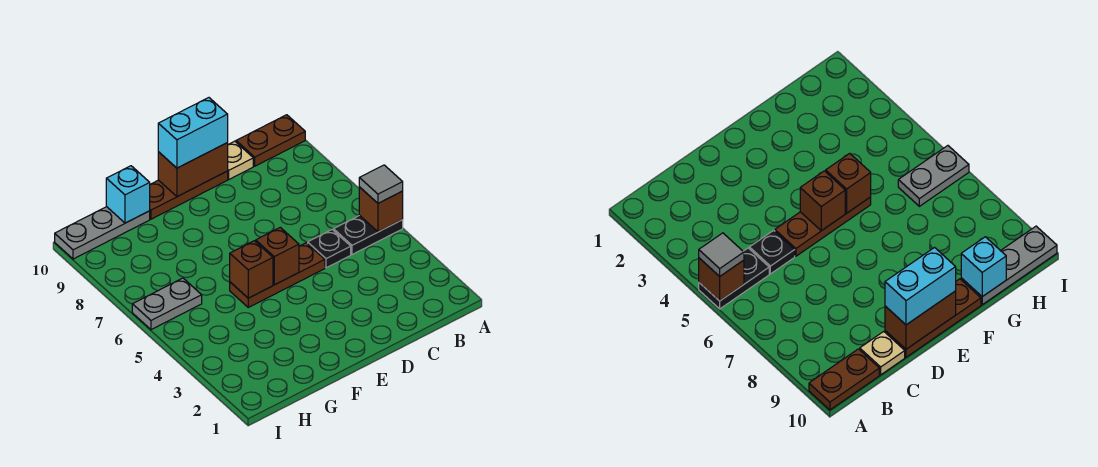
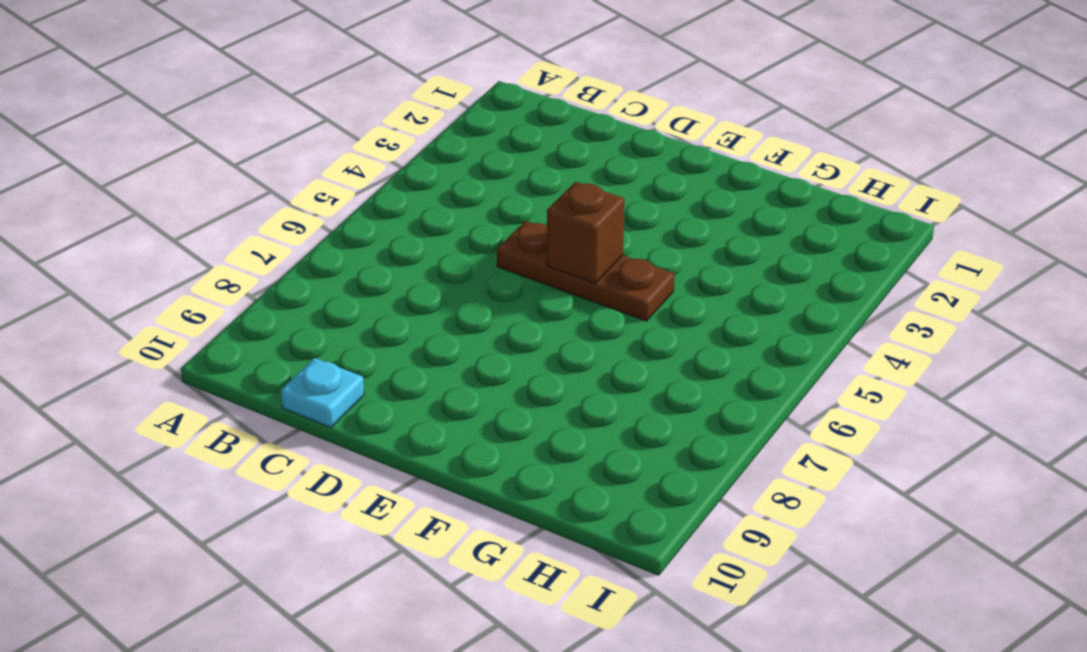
cyan plate C10 level 1 -> tan plate C10 level 1
none -> black plate A5:B5 level 1
none -> brown plate A10:B10 level 1
none -> black plate C5 level 1

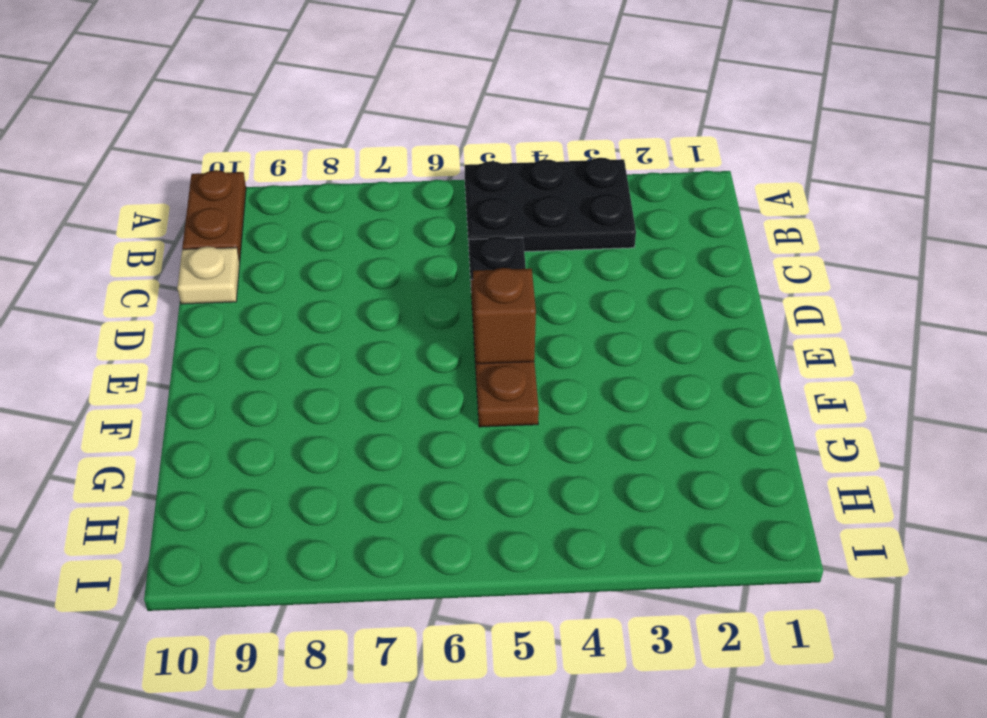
black plate A3:B5 level 1 -> black plate A5:B5 level 1
none -> brown plate D10:F10 level 1
none -> grey plate G10:I10 level 1
none -> grey plate H6:I6 level 1

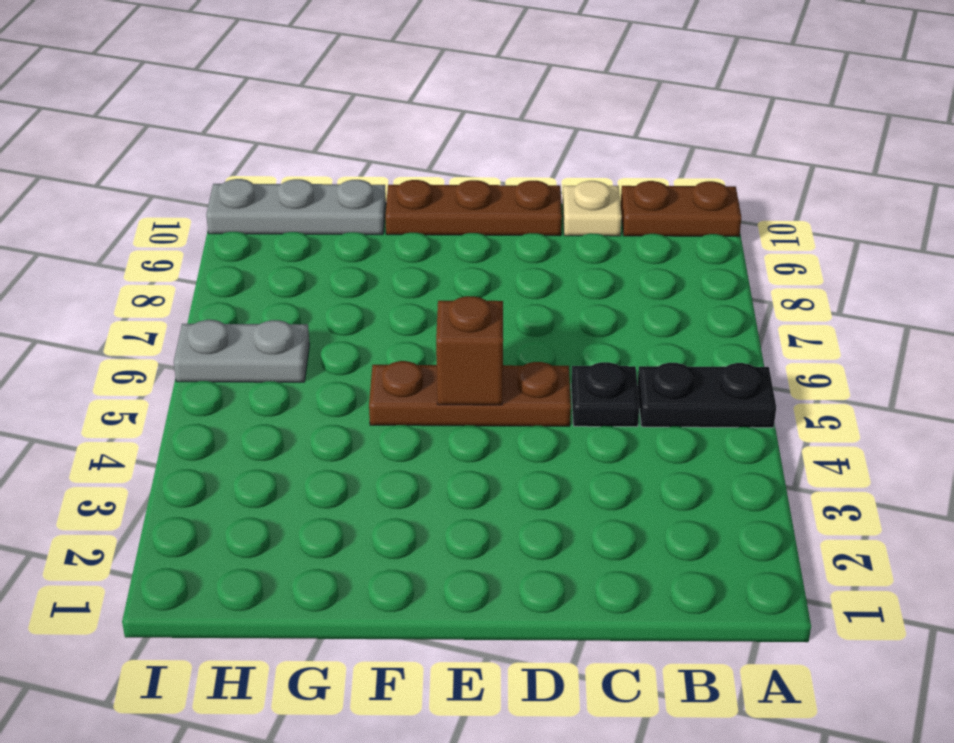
none -> brown brick A5 level 2
none -> brown brick D10:E10 level 2
none -> brown brick F5 level 2

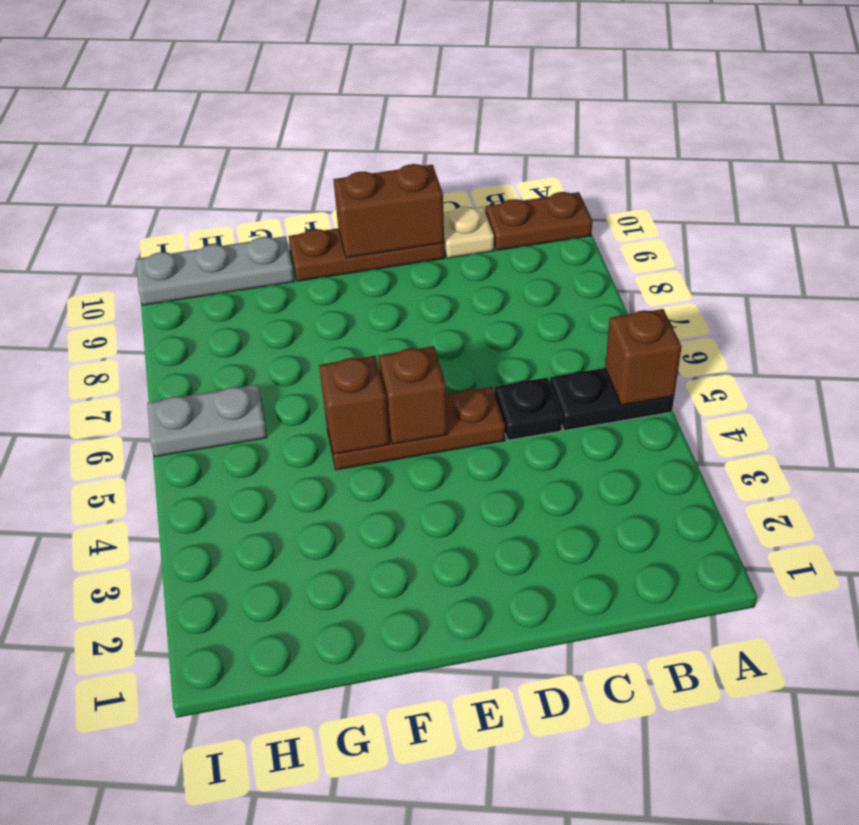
none -> cyan brick G10 level 2
none -> grey tile A5 level 3
none -> cyan brick D10:E10 level 3

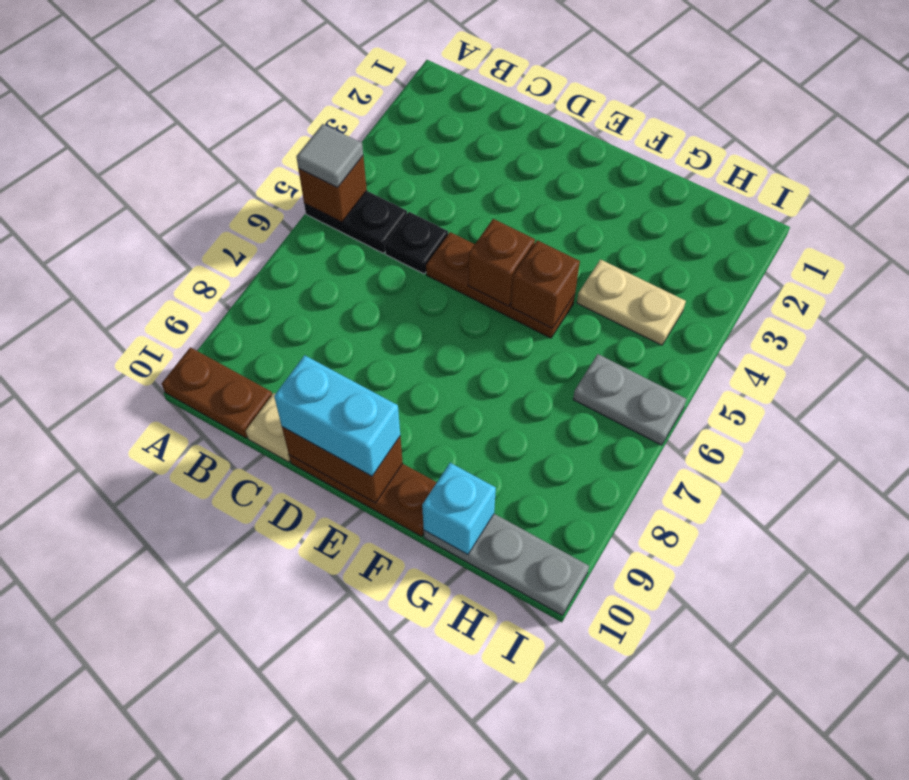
tan plate G4:H4 level 1 -> none

